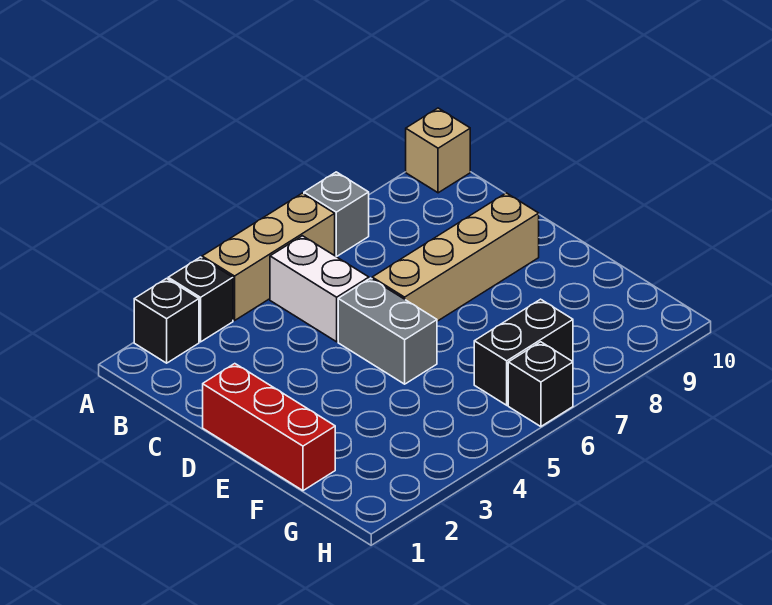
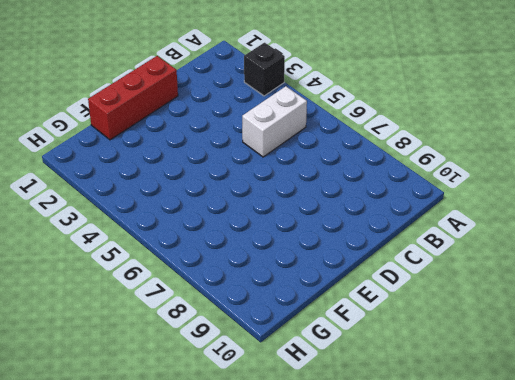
none -> black brick A2 level 1
none -> tan brick A4:A6 level 1

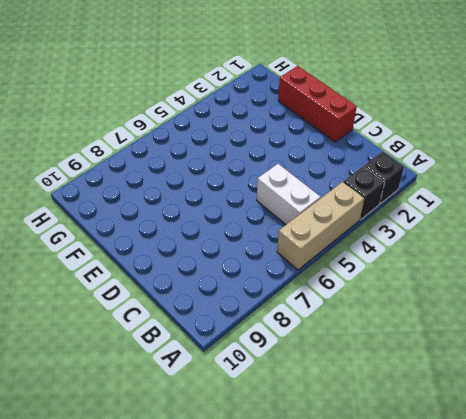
none -> grey brick A7 level 1
none -> tan brick A10 level 1

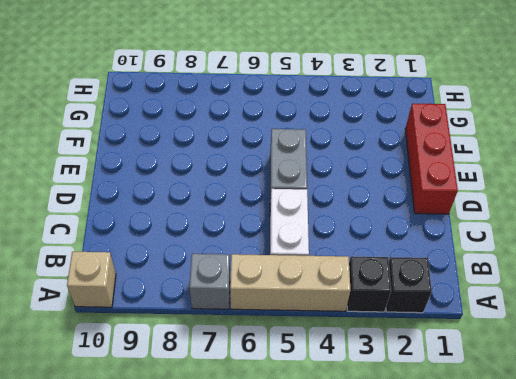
none -> tan brick D6:D9 level 1
none -> black brick G6:G7 level 1

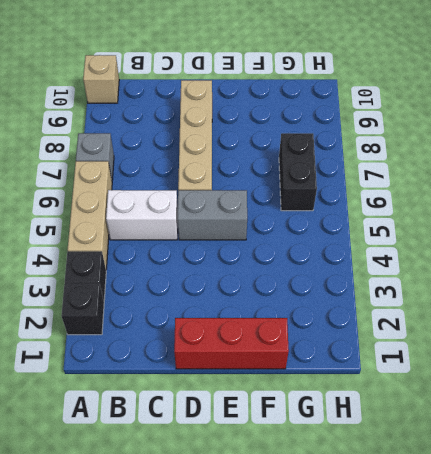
none -> black brick H6 level 1

